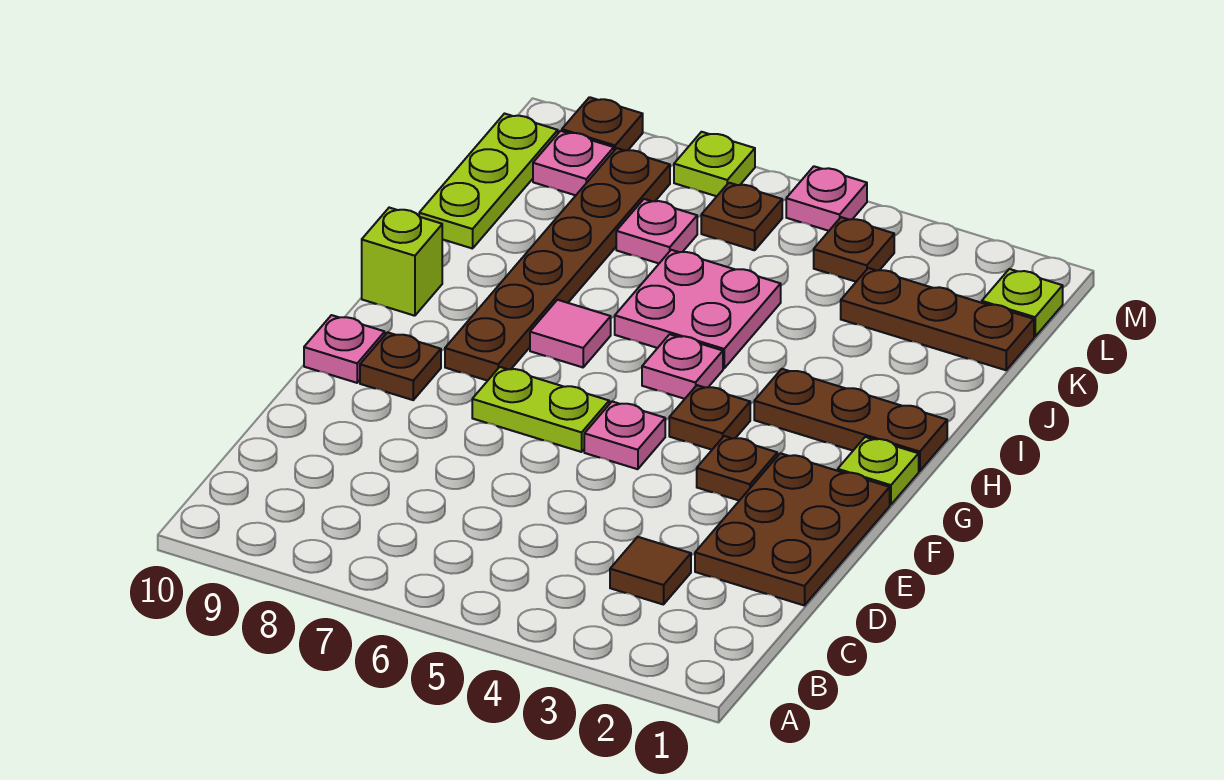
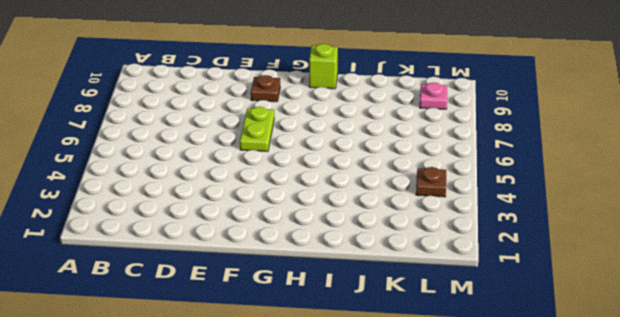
none -> brown tile C3 level 1
none -> brown plate D1:F2 level 1
none -> brown plate F3 level 1

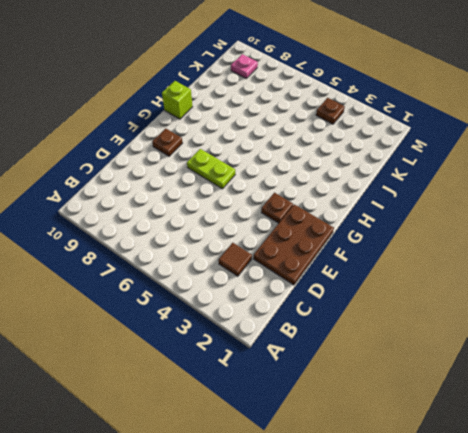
none -> pink plate F5 level 1
none -> pink plate F10 level 1
none -> lime plate G1 level 1

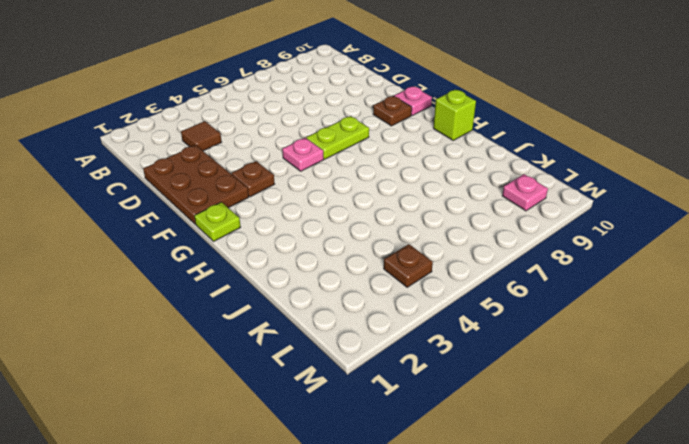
none -> brown plate G4 level 1
none -> brown plate G8:L8 level 1
none -> brown plate H1:H3 level 1

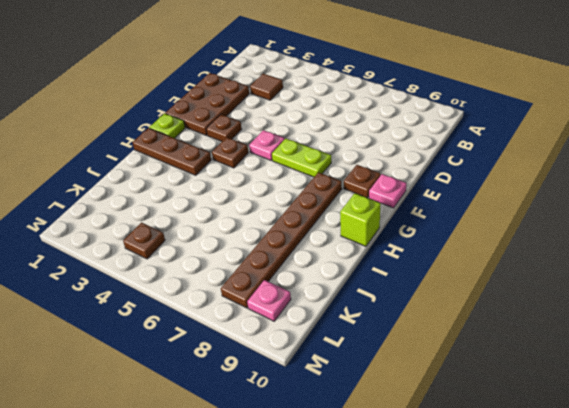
none -> pink plate H5 level 1
none -> pink tile H7 level 1
none -> pink plate I5:J6 level 1

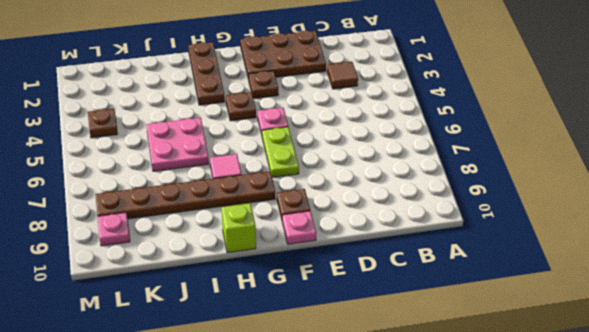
none -> lime plate G1 level 1
none -> pink plate H5 level 1
none -> lime plate J10:L10 level 1

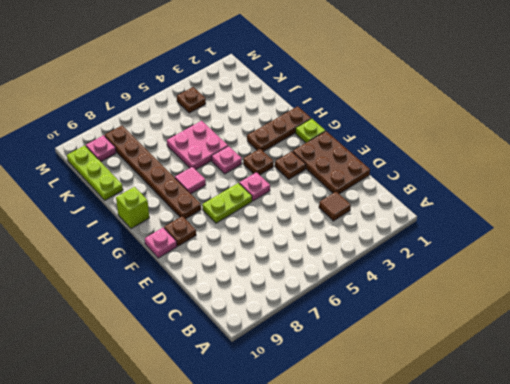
none -> brown plate K1:K3 level 1
none -> pink plate K7 level 1
none -> lime plate L1 level 1

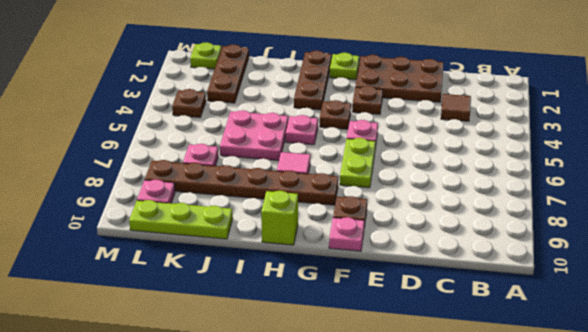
none -> brown plate L6 level 1
none -> pink plate M5 level 1
none -> lime plate M7 level 1

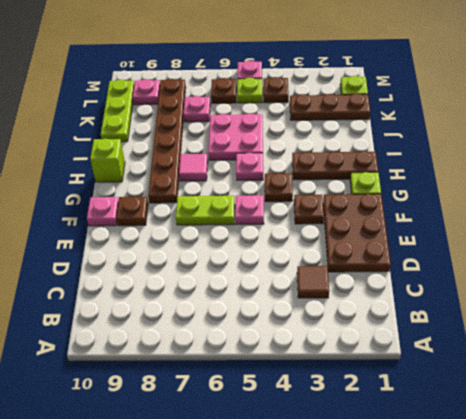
lime plate L5 level 1 -> lime plate M7 level 1
none -> brown plate M9 level 1

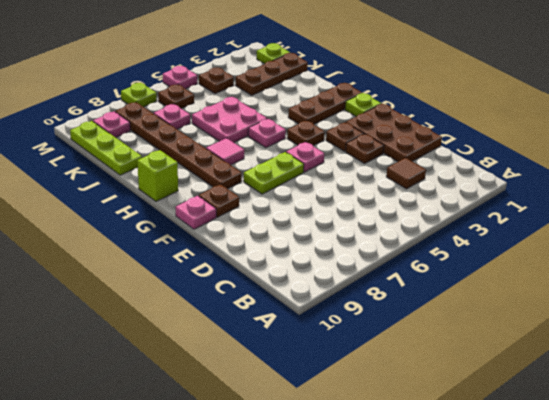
brown plate E3 level 1 -> brown plate M9 level 1

